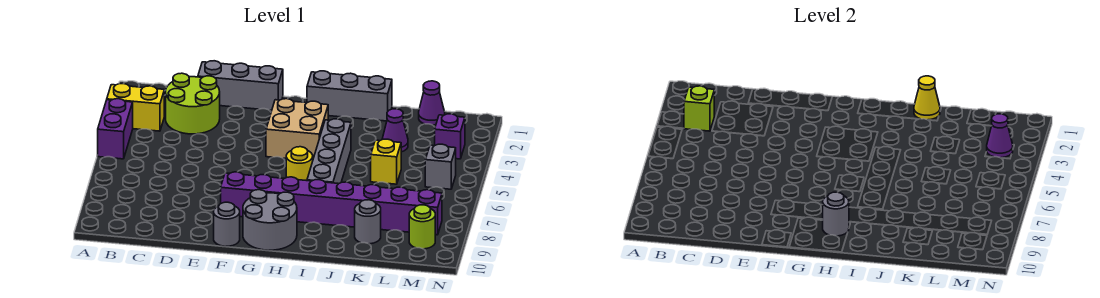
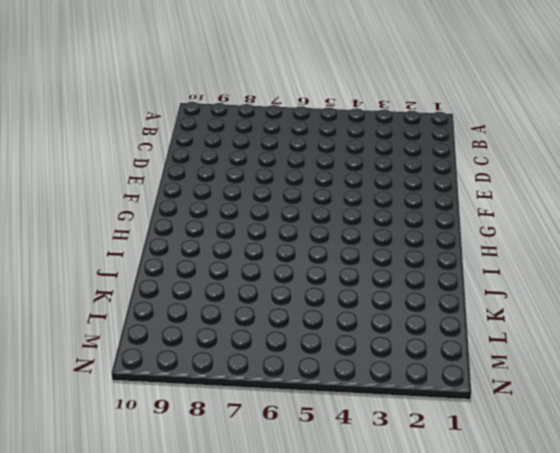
none -> yellow brick A3:B3 level 1
none -> purple brick A4:A5 level 1
none -> lime round brick C2:D3 level 1

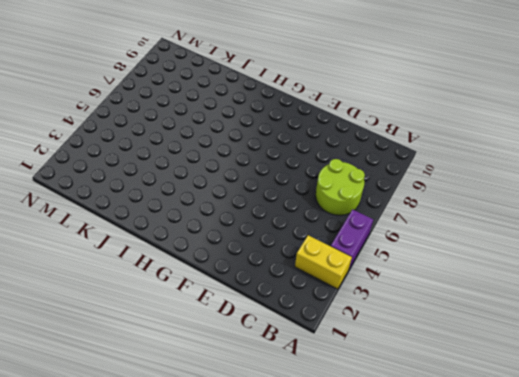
lime round brick B6:C7 level 1 -> lime round brick C2:D3 level 1
none -> grey brick D1:F1 level 1
none -> purple brick F8:M8 level 1
none -> grey round brick F10 level 1

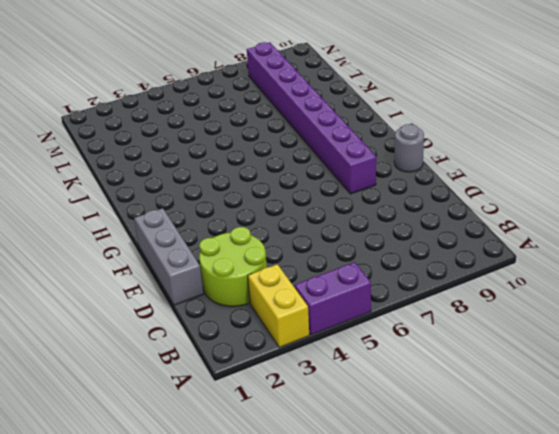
none -> tan brick G3:H4 level 1
none -> grey round brick G9:H10 level 1
none -> grey brick H1:J1 level 1

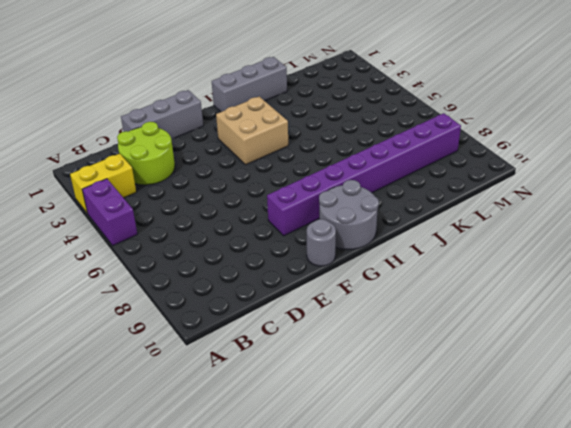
none -> yellow round brick H6 level 1
none -> grey brick I4:I7 level 1
none -> purple cone K3 level 1

